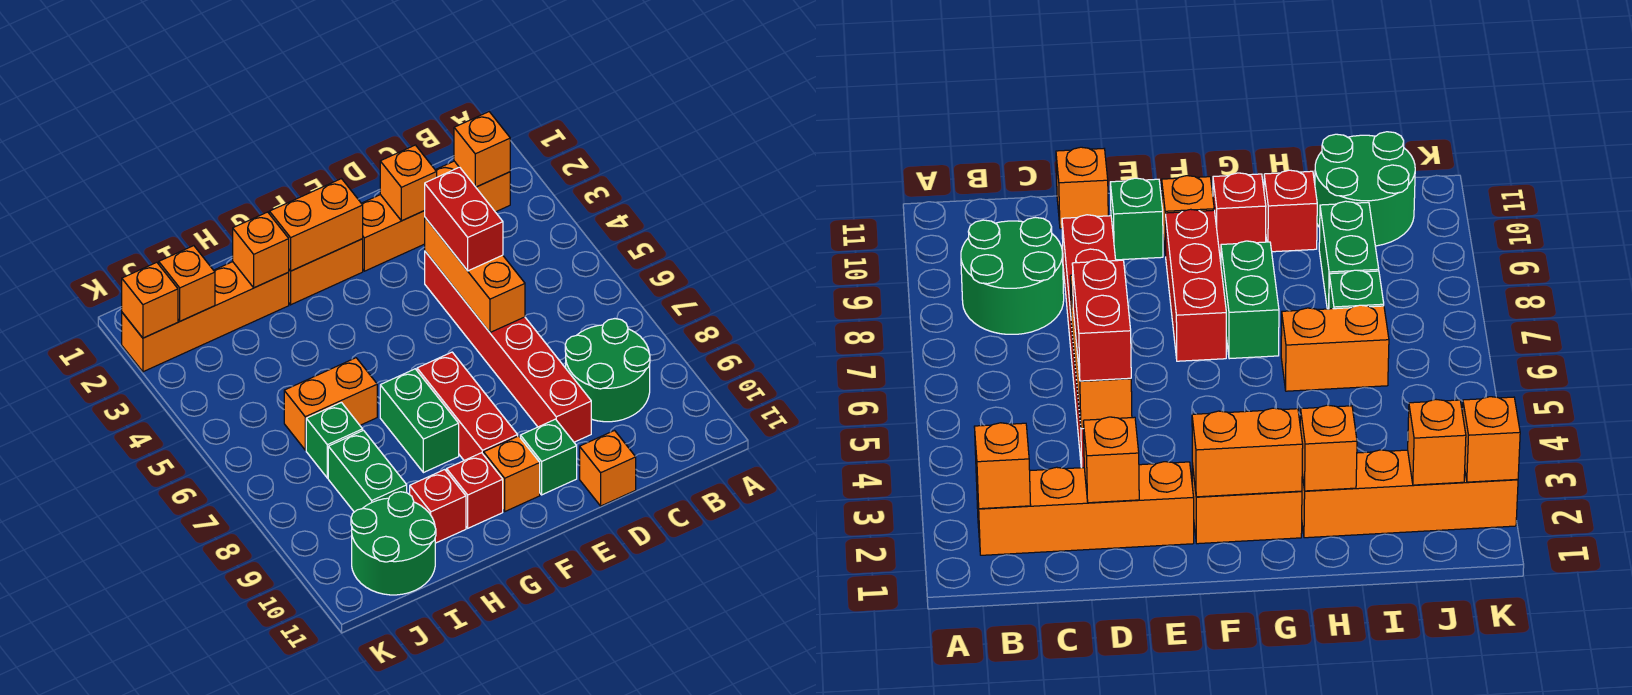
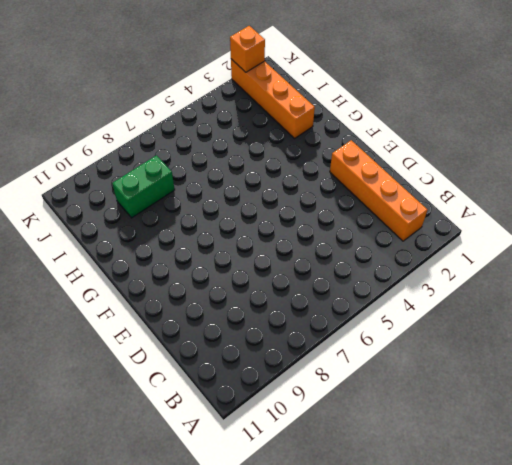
none -> green round brick B8:C9 level 1
none -> red brick D4:D9 level 1
none -> orange brick D11 level 1

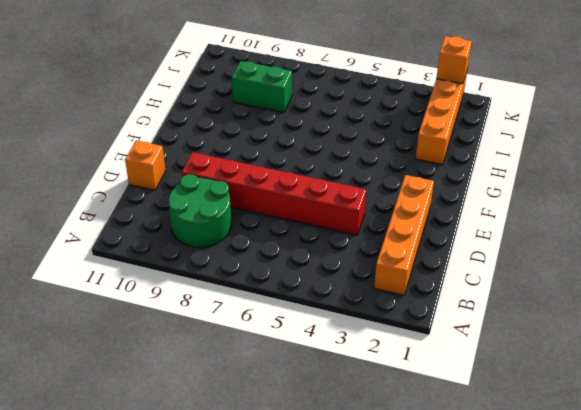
none -> green brick E10 level 1
none -> orange brick F2:G2 level 1
none -> red brick F7:F9 level 1

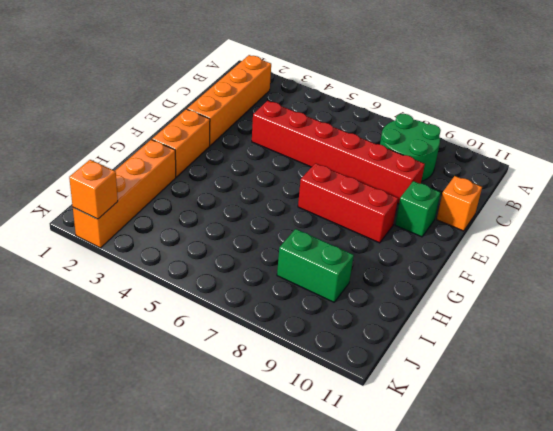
none -> orange brick F10 level 1
none -> green brick G7:G8 level 1
none -> red brick G10 level 1

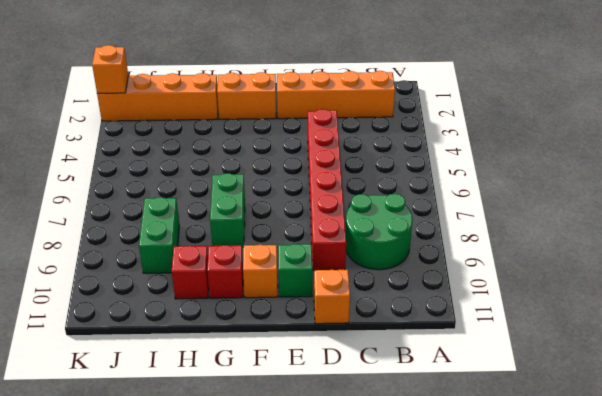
none -> red brick F7:F9 level 1
none -> orange brick H6:I6 level 1
none -> green brick I7 level 1

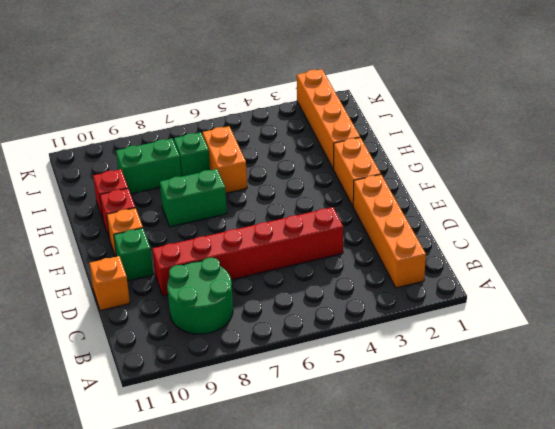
none -> red brick F7:F9 level 1
none -> green round brick I10:J11 level 1
none -> orange brick B2 level 2

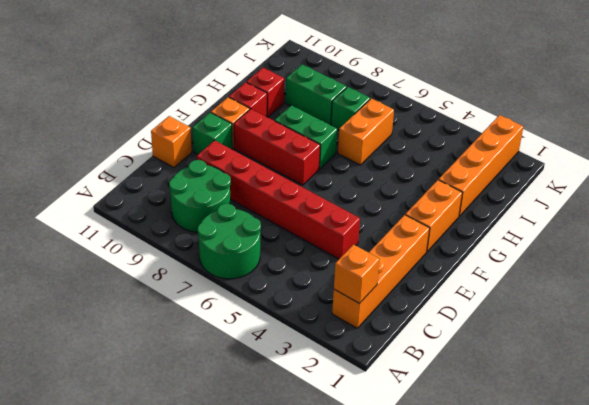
green round brick A6:B7 level 1 -> green round brick I10:J11 level 1
none -> orange brick D2 level 2
none -> orange brick D4:D6 level 2
none -> orange brick F2:G2 level 2

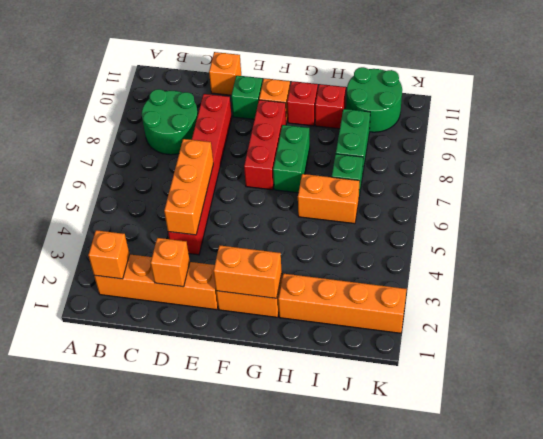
none -> orange brick H2 level 2
none -> orange brick J2 level 2
none -> orange brick K2 level 2

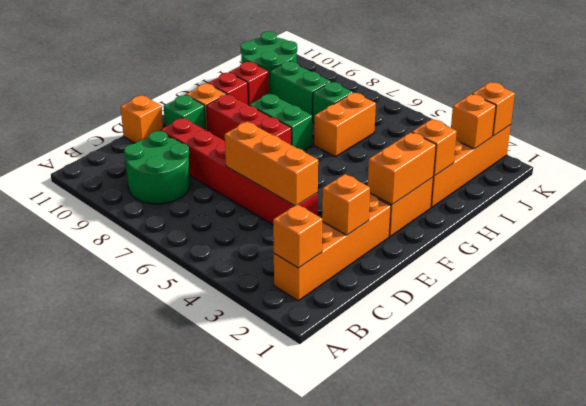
none -> red brick D4:D5 level 3

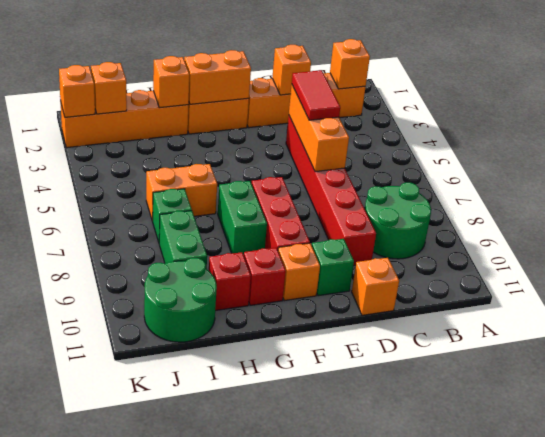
red tile D4:D5 level 3 -> red brick D4:D5 level 3

